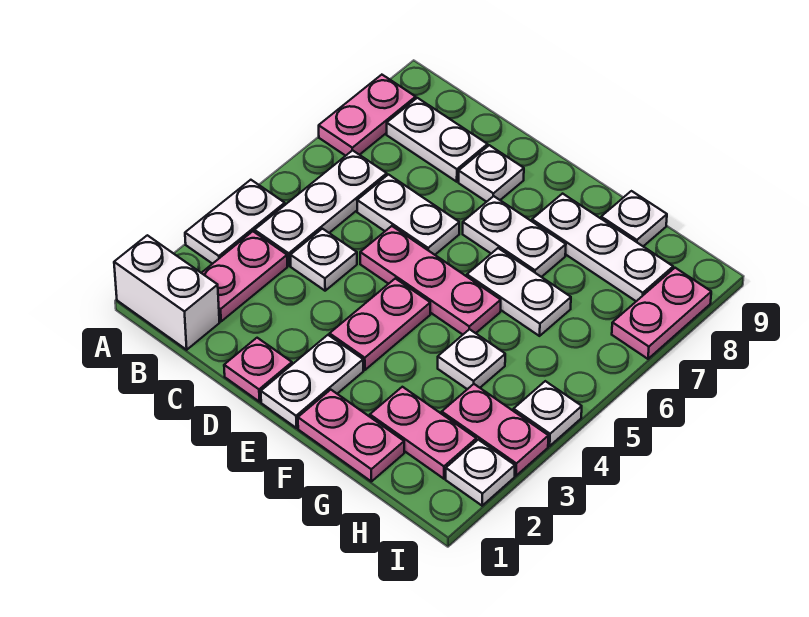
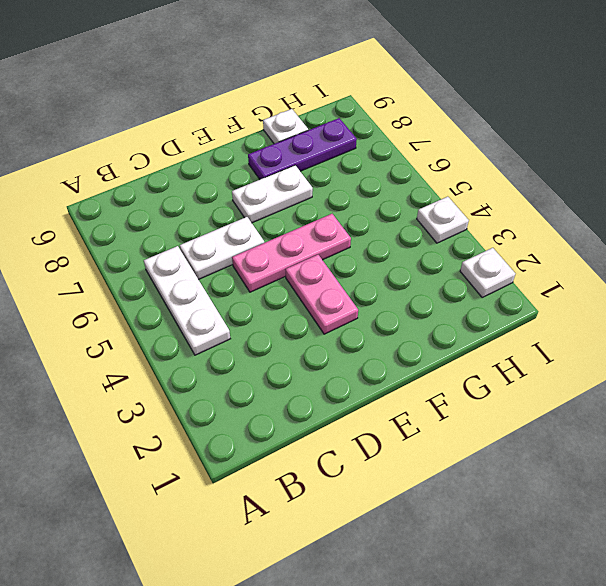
purple plate F8:H8 level 1 -> white plate F8:H8 level 1
none -> white brick A1:B1 level 1
none -> white plate A3:A4 level 1
none -> pink plate A7:A8 level 1

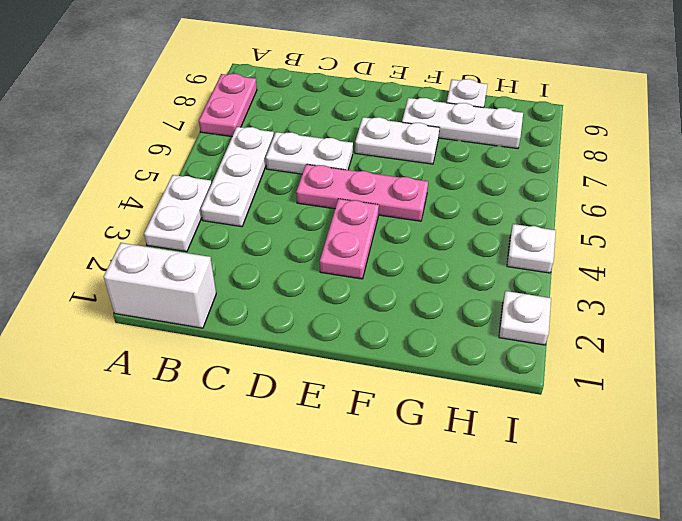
none -> pink plate B2:B3 level 1
none -> white plate B8:C8 level 1
none -> white plate C4 level 1

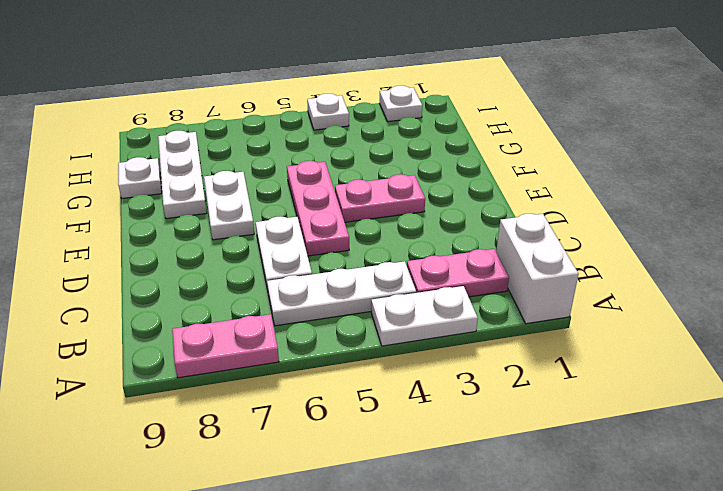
none -> white plate B8:C8 level 1
none -> white plate C4 level 1
none -> pink plate D1 level 1

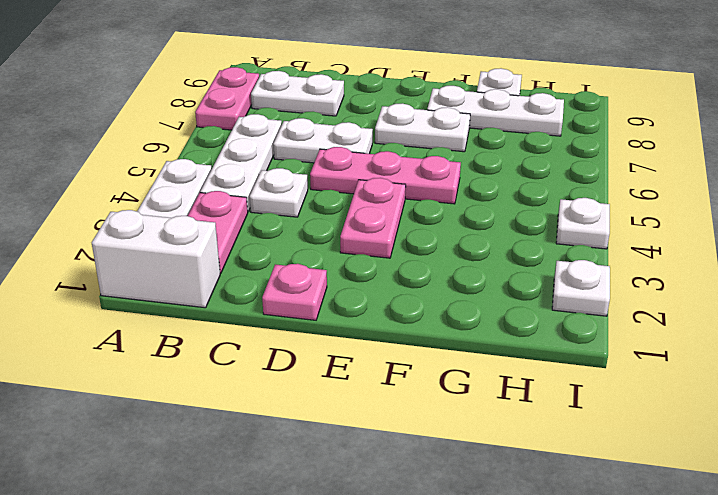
none -> white plate D8 level 1
none -> white plate E1:E2 level 1
none -> pink plate F1:G1 level 1

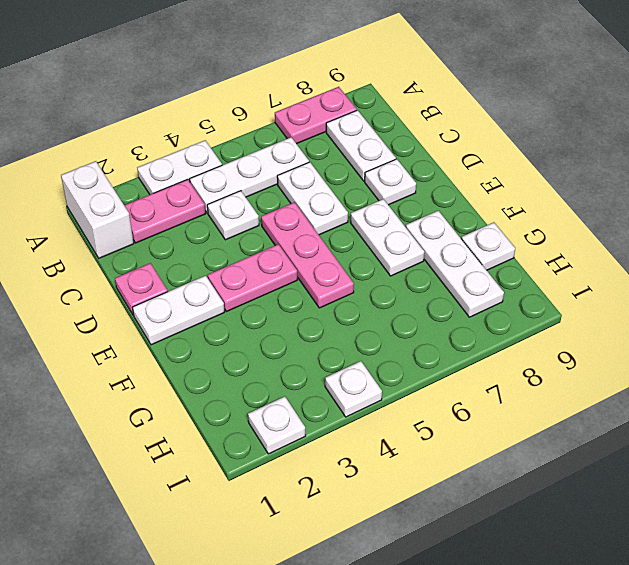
none -> pink plate F1:G1 level 1
none -> white plate F6:G6 level 1
none -> pink plate G2:H2 level 1

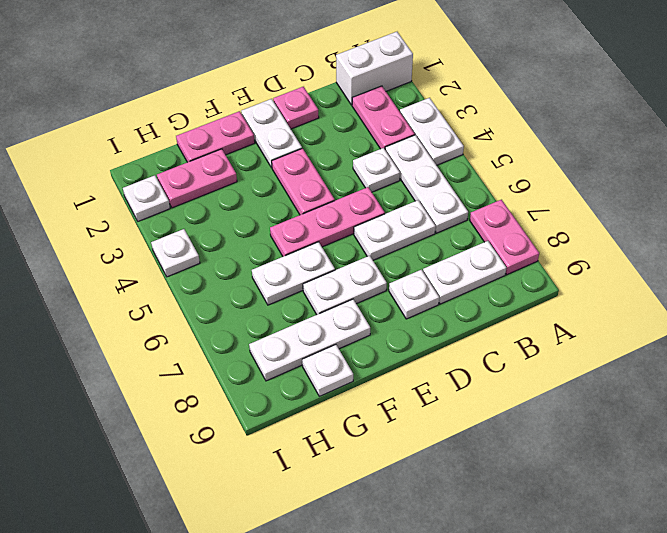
none -> white plate G4 level 1
none -> pink plate H3:I3 level 1
none -> pink plate I7:I8 level 1

